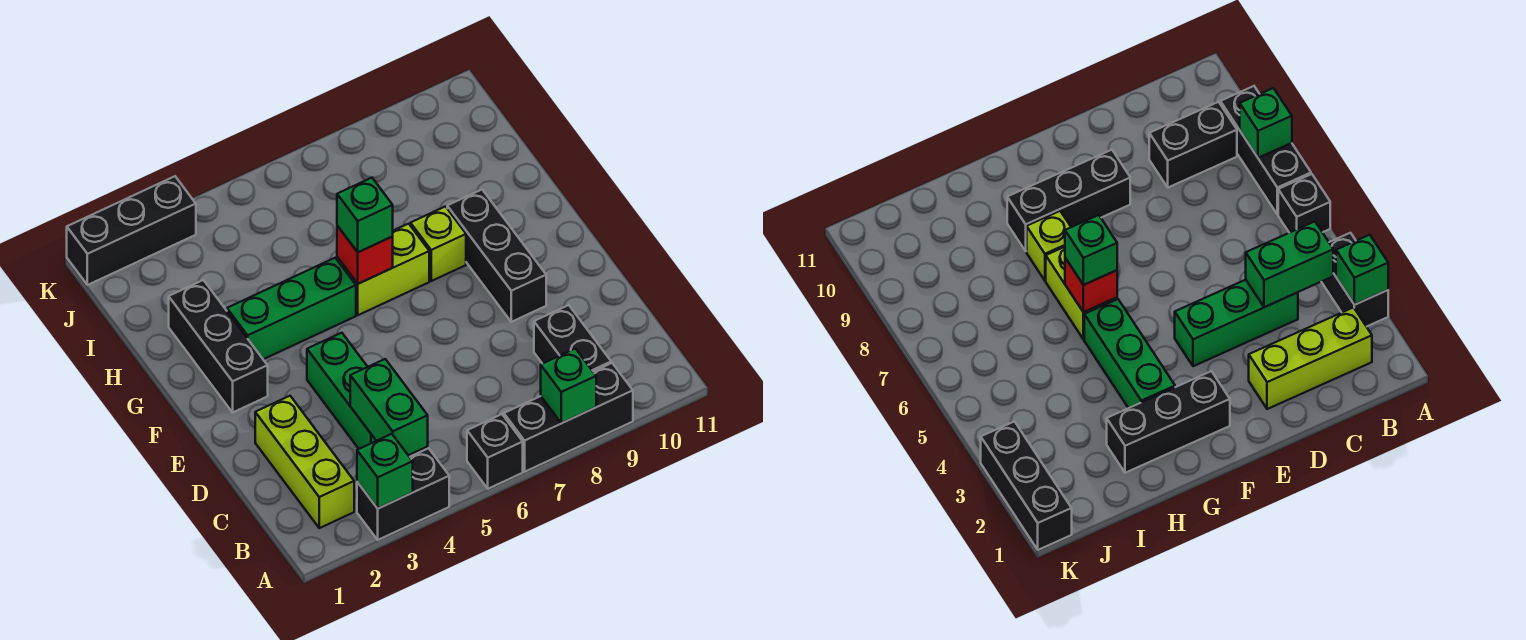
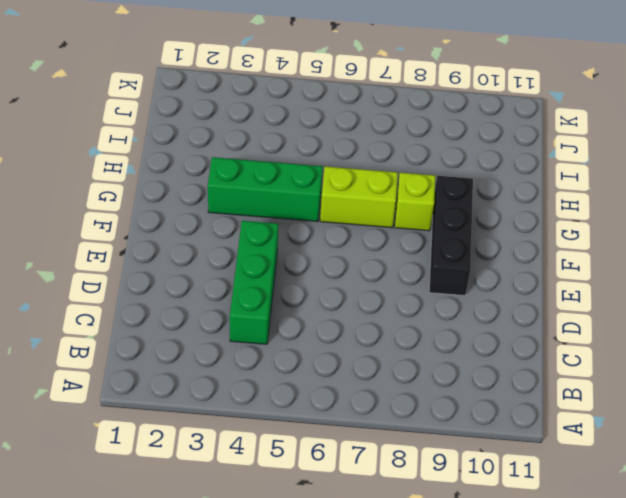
none -> black brick A3:A4 level 1
none -> black brick A6 level 1
none -> black brick A7:A9 level 1

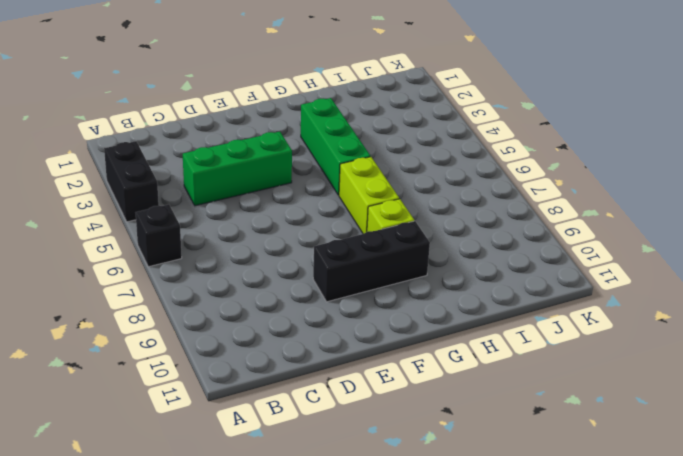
none -> black brick A7:A9 level 1
none -> lime brick B2:D2 level 1
none -> black brick B9:C9 level 1

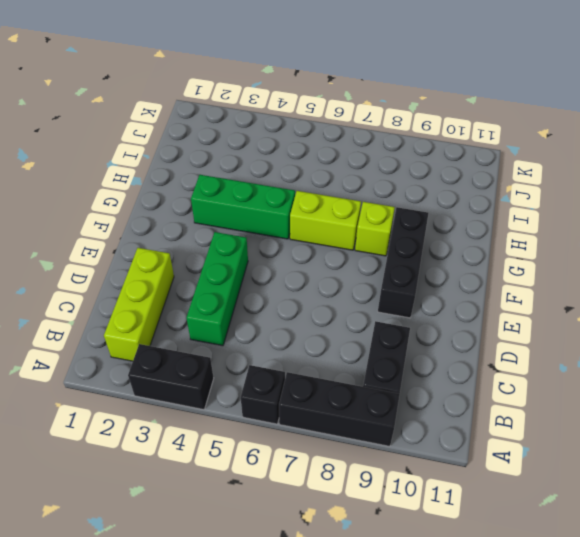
none -> black brick F2:H2 level 1
none -> black brick K1:K3 level 1
none -> green brick A3 level 2

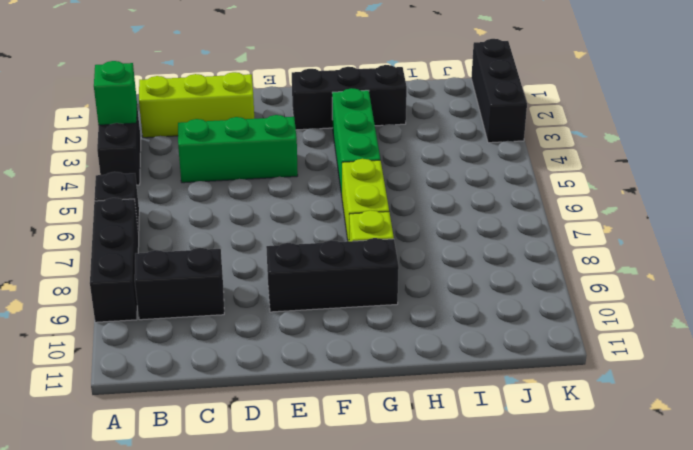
none -> green brick A8 level 2
none -> green brick B4:C4 level 2
none -> red brick G6 level 2

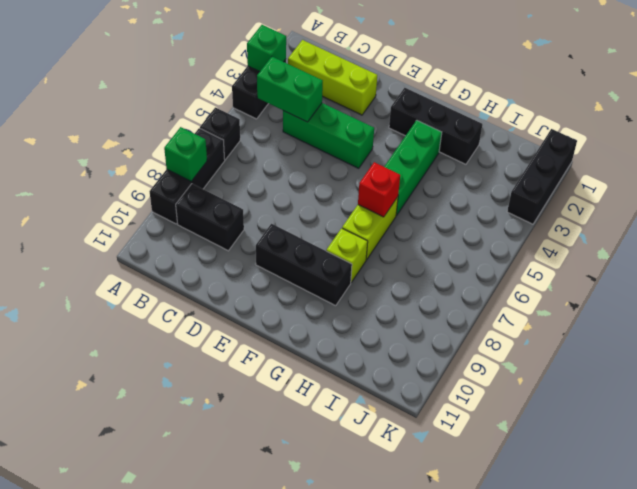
none -> green brick G6 level 3

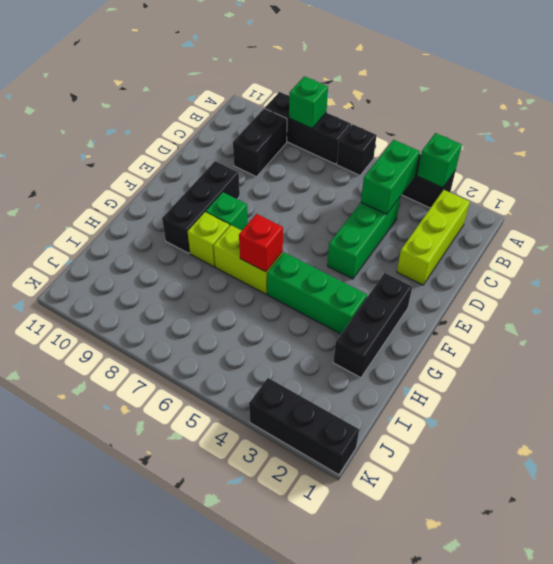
green brick F8 level 1 -> green brick G6 level 3

